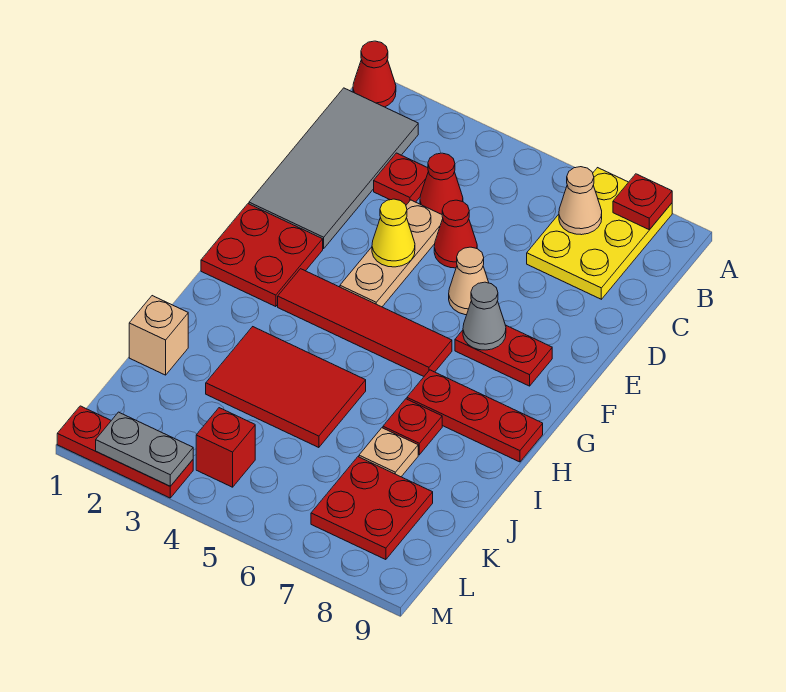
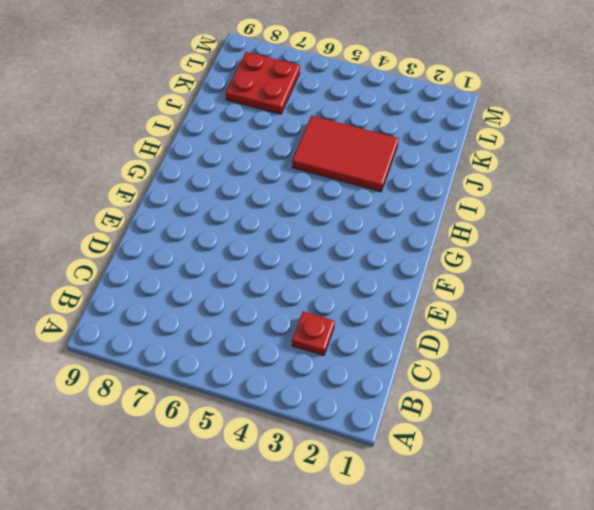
none -> red cone A1 level 1
none -> yellow plate A7:C8 level 1
none -> grey tile B1:E2 level 1

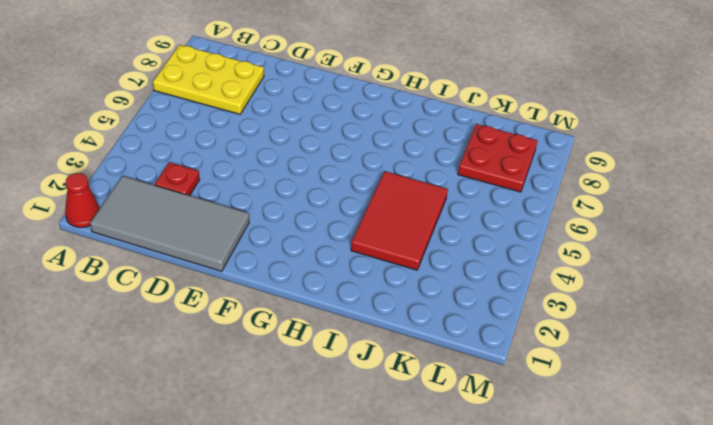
none -> red cone C4 level 1
none -> tan plate D4:F4 level 1
none -> red cone D5 level 1

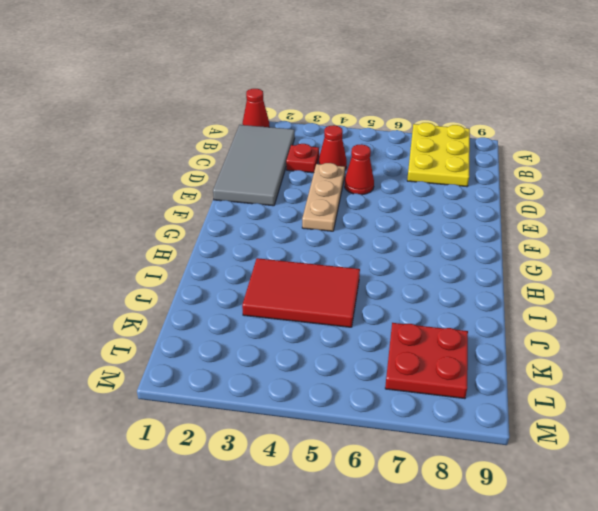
none -> tan cone E6 level 1
none -> red plate F1:G2 level 1
none -> red plate F7:F8 level 1

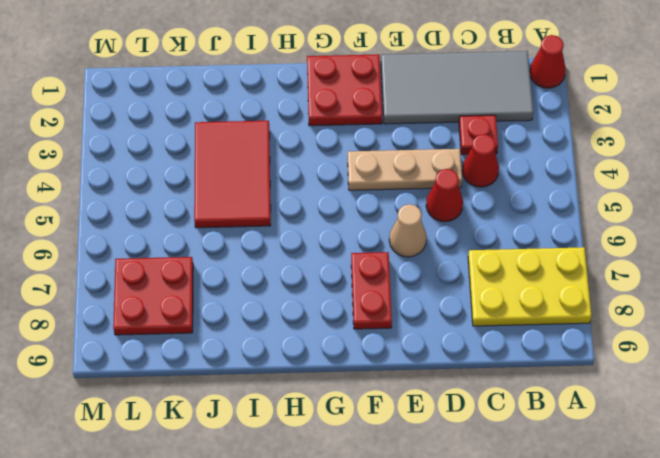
none -> red tile G3:G6 level 1
none -> red plate H7:H9 level 1
none -> red plate I7 level 1

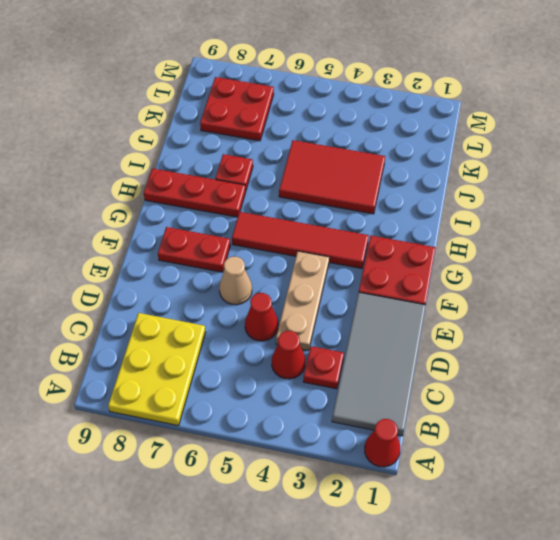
none -> tan brick J1 level 1
none -> tan plate J7 level 1
none -> red brick L4 level 1

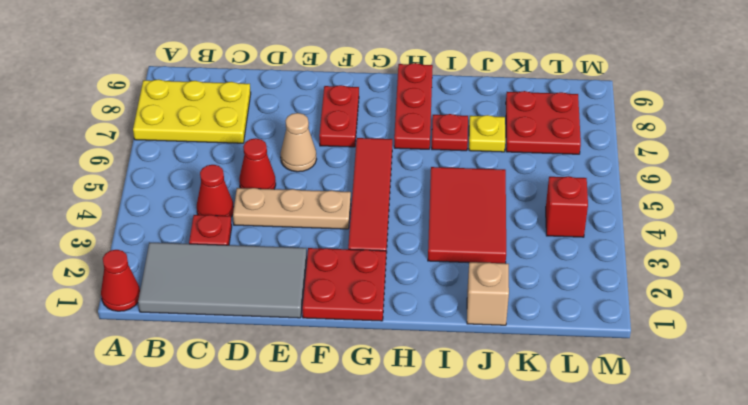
yellow plate J7 level 1 -> tan plate J7 level 1
none -> red plate M1:M3 level 1
none -> red plate A8 level 2
none -> tan cone B7 level 2

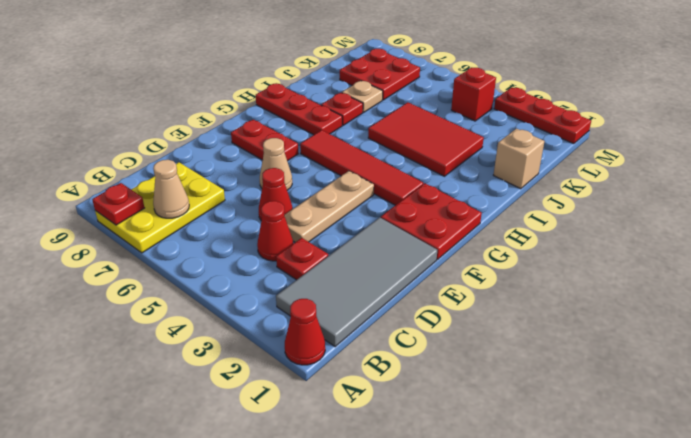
none -> yellow cone E4 level 2
none -> grey cone F7 level 2
none -> grey plate M2:M3 level 2

